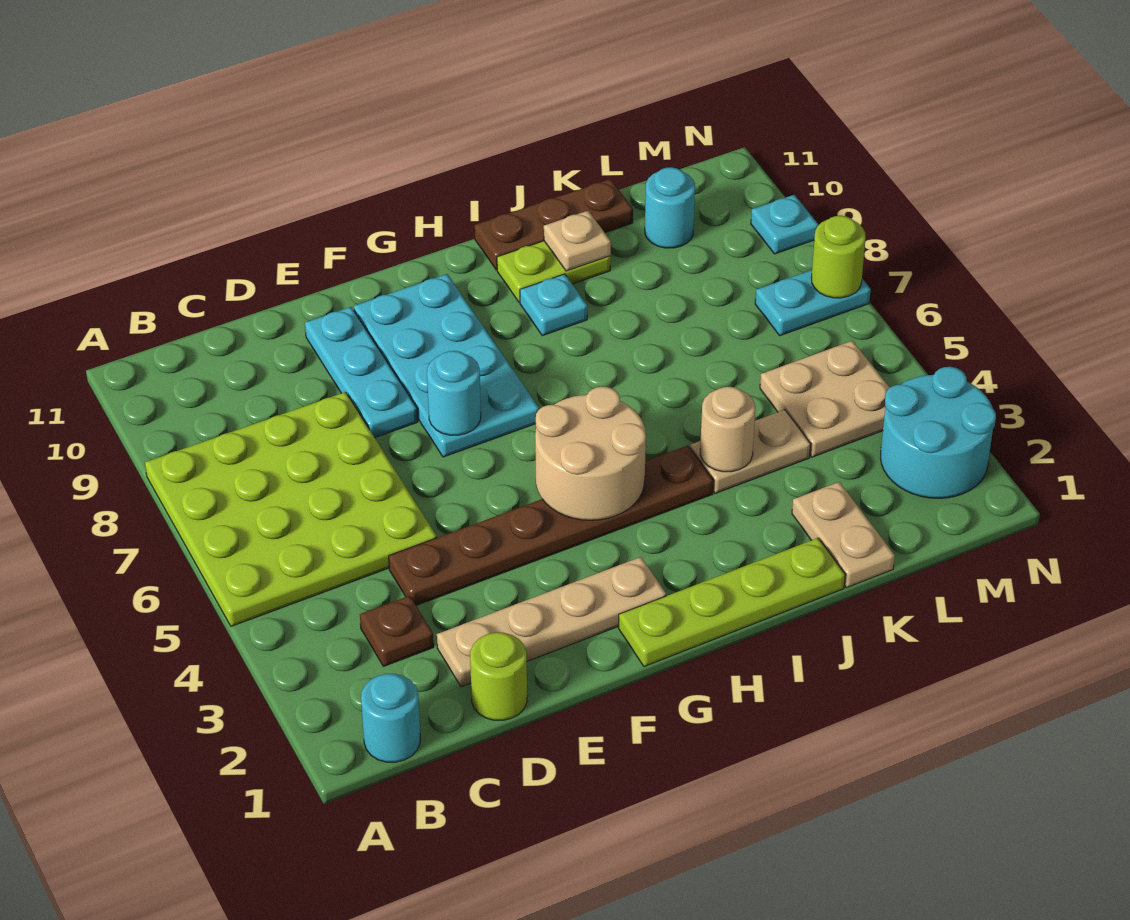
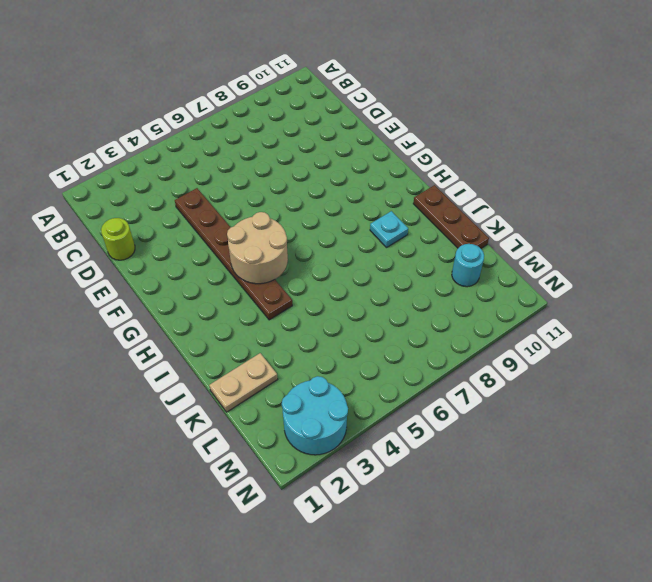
none -> lime plate A5:D8 level 1
none -> cyan round brick B1 level 1
none -> brown plate C3 level 1

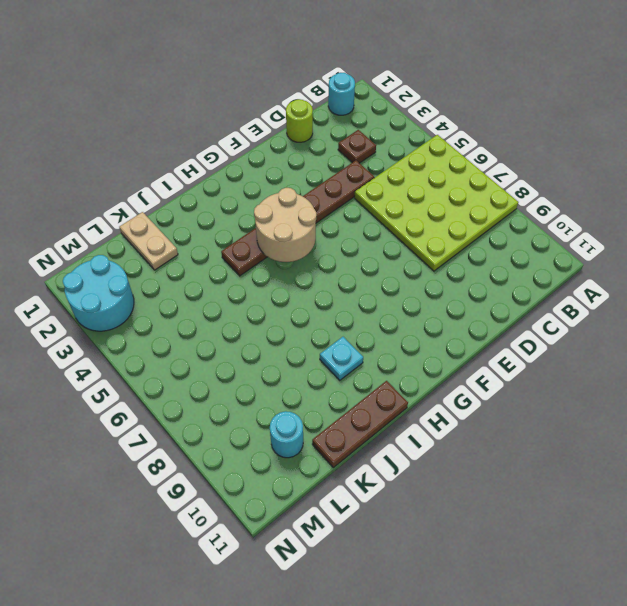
none -> tan plate D2:G2 level 1
none -> cyan plate E8:E10 level 1
none -> cyan plate F7:G10 level 1

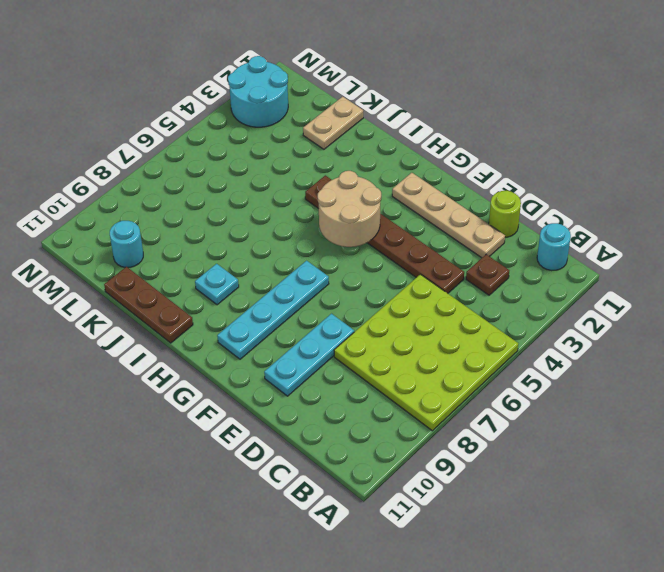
cyan plate G7:G10 level 1 -> cyan plate F7:G10 level 1
none -> lime plate G1:J1 level 1
none -> lime plate I10:J10 level 1
none -> tan plate J4:K4 level 1

